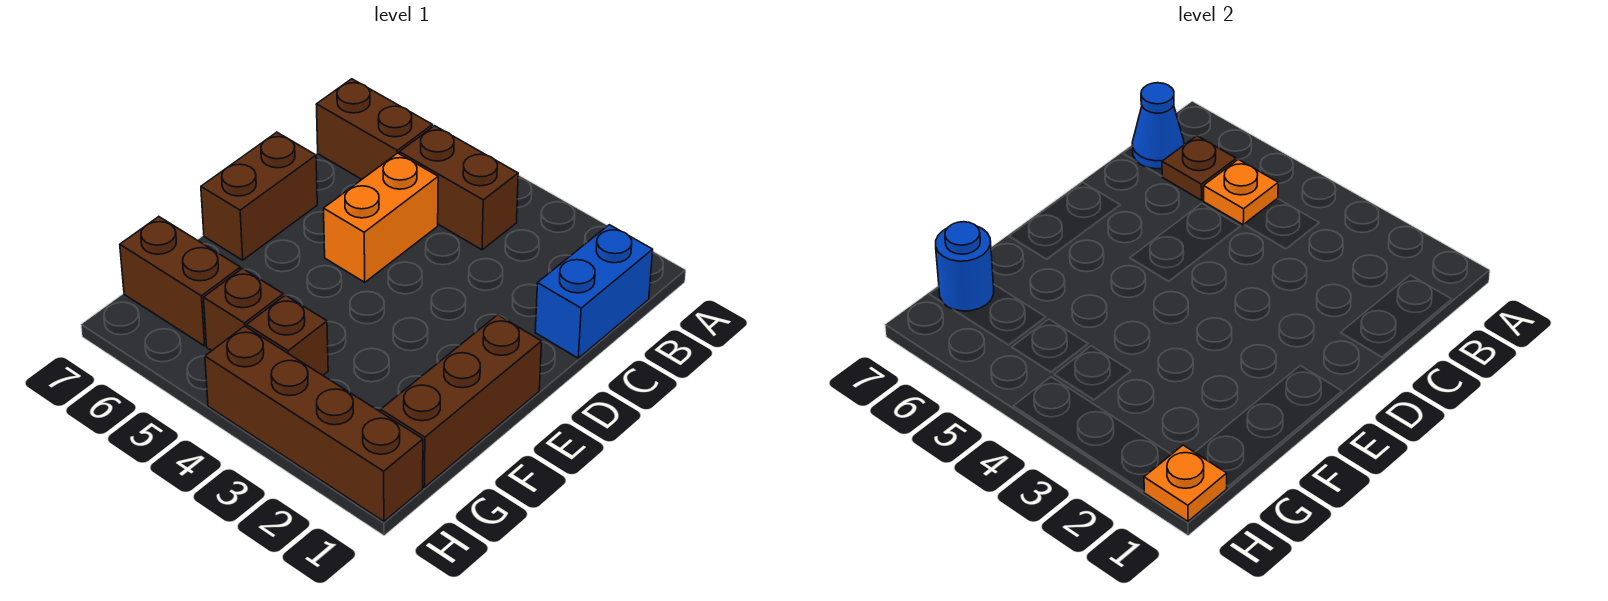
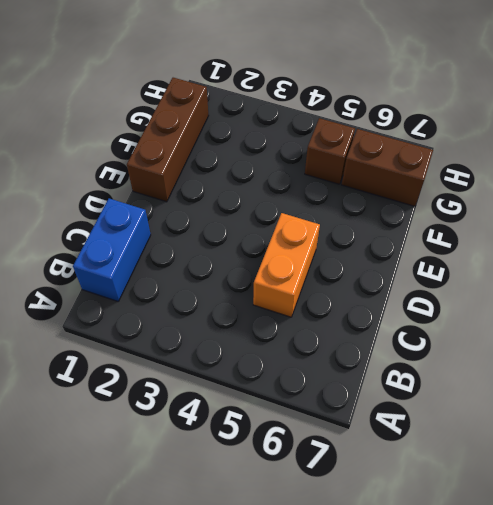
none -> brown brick B4:B5 level 1
none -> brown brick B6:B7 level 1
none -> brown brick D7:E7 level 1

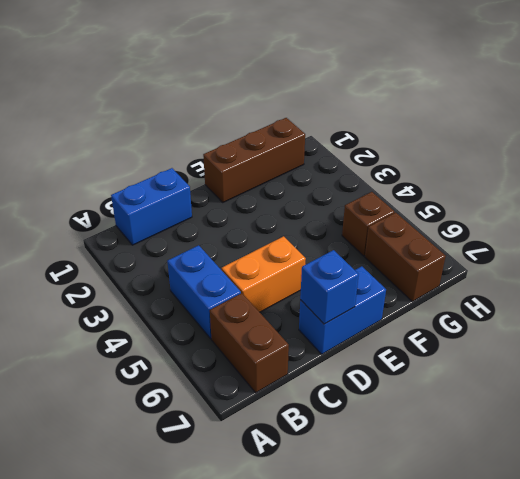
blue brick B4:B5 level 1 -> brown brick B4:B5 level 1
blue brick D7:E7 level 1 -> brown brick D7:E7 level 1
blue brick D7 level 2 -> none
none -> brown brick G4 level 1
none -> brown brick H1:H4 level 1
none -> orange plate B5 level 2

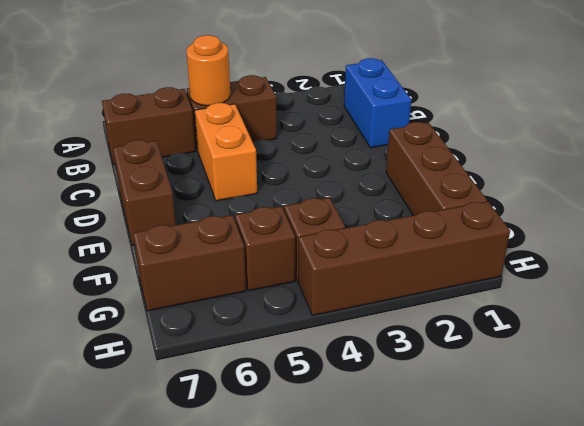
orange round brick B5 level 2 -> orange plate B5 level 2
none -> brown plate B6 level 2
none -> blue cone B7 level 2
none -> blue round brick G7 level 2

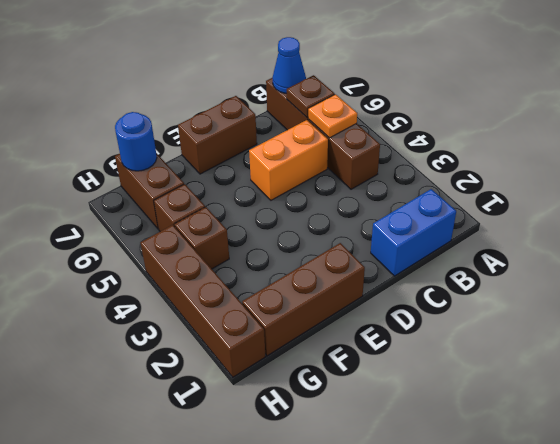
none -> orange plate H1 level 2

